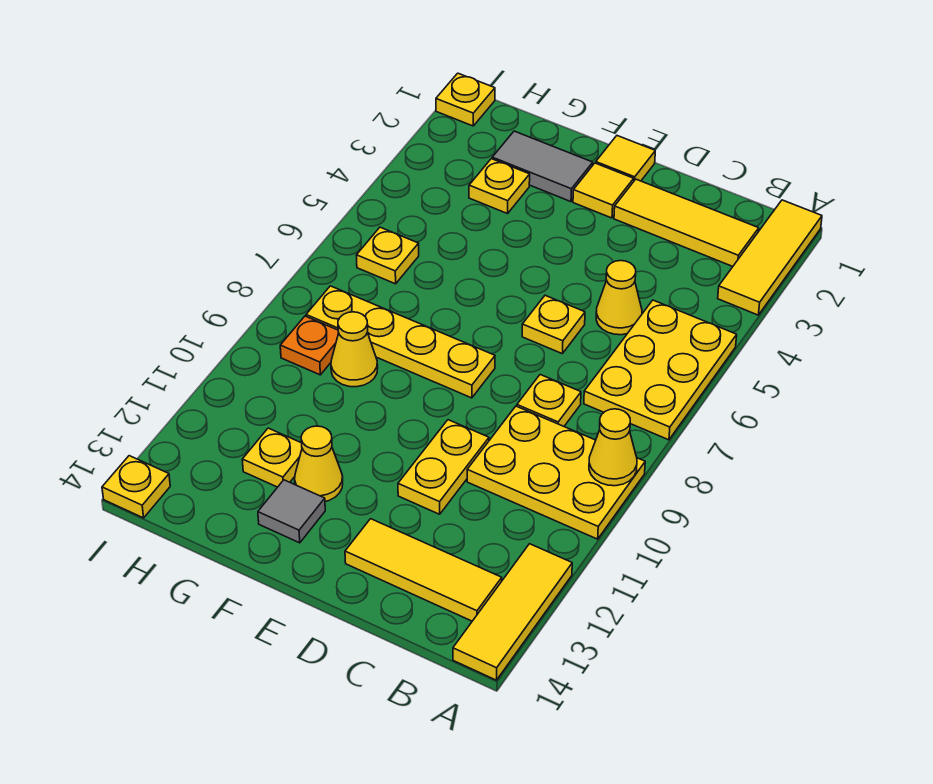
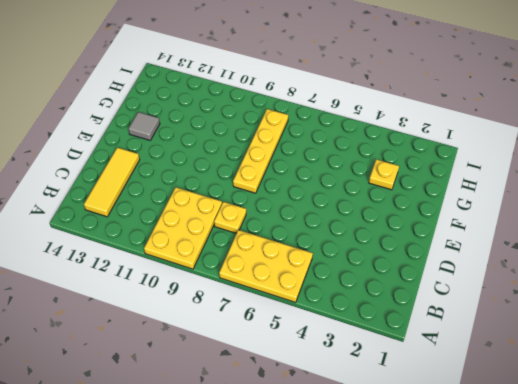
none -> yellow tile A1:A3 level 1
none -> yellow tile A12:A14 level 1
none -> yellow tile B2:D2 level 1

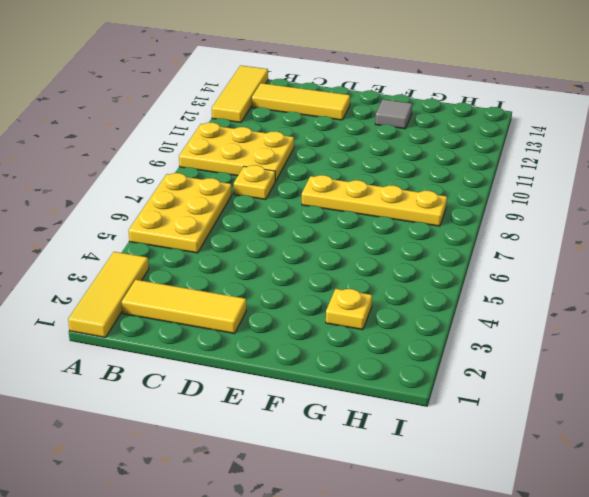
none -> yellow cone C5 level 1
none -> yellow plate D6 level 1
none -> yellow plate D10:D11 level 1

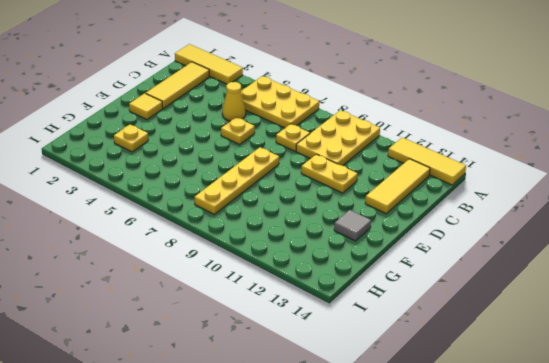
none -> yellow tile E1 level 1
none -> grey tile F2:G2 level 1
none -> yellow cone F12 level 1

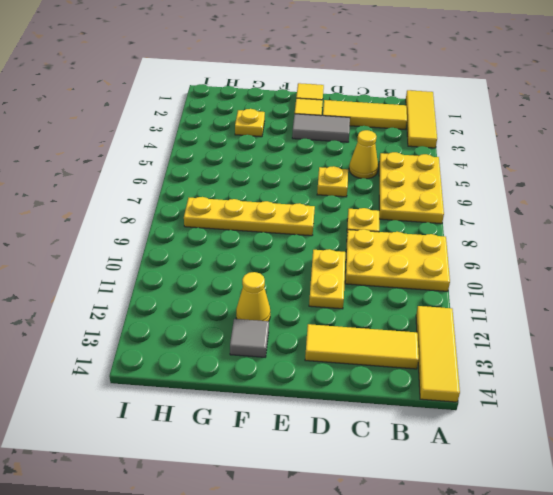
grey tile D3:E3 level 1 -> grey tile F2:G2 level 1
none -> yellow cone G9 level 1
none -> yellow plate G12 level 1
none -> yellow plate H6 level 1

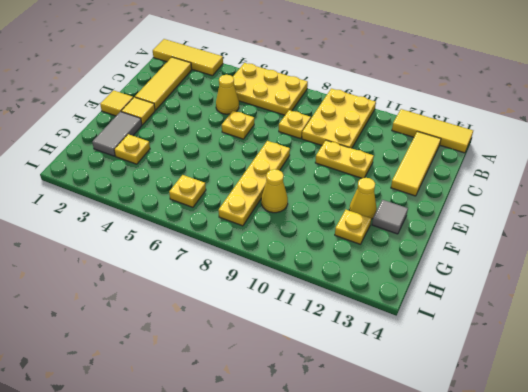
none -> orange plate H9 level 1
none -> yellow plate I1 level 1
none -> yellow plate I14 level 1

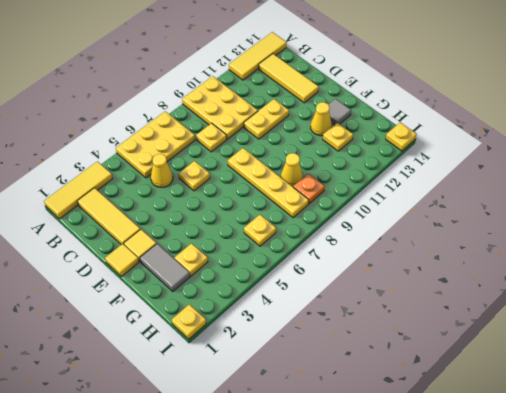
none -> yellow cone A9 level 2

